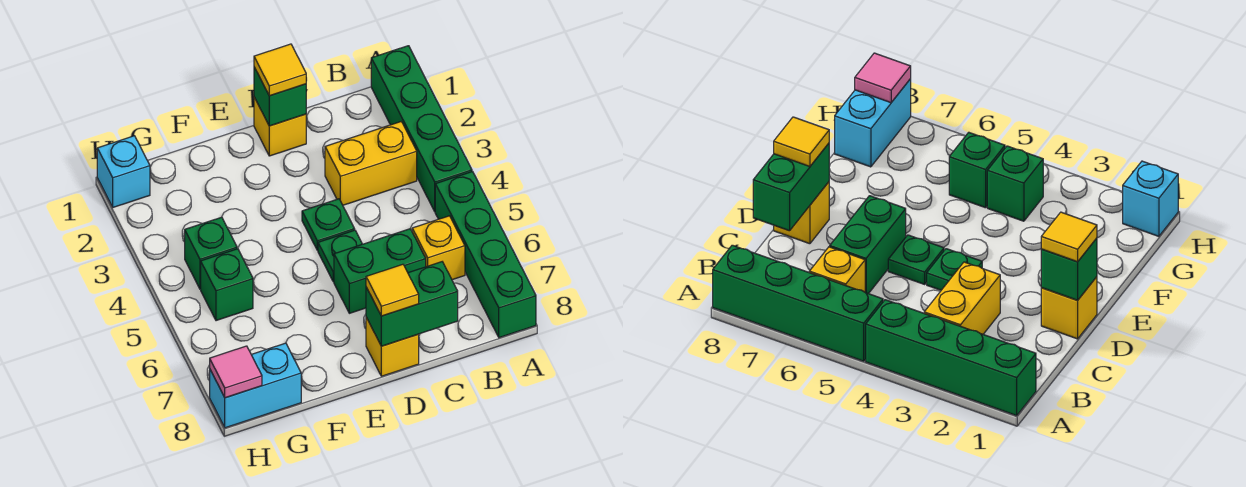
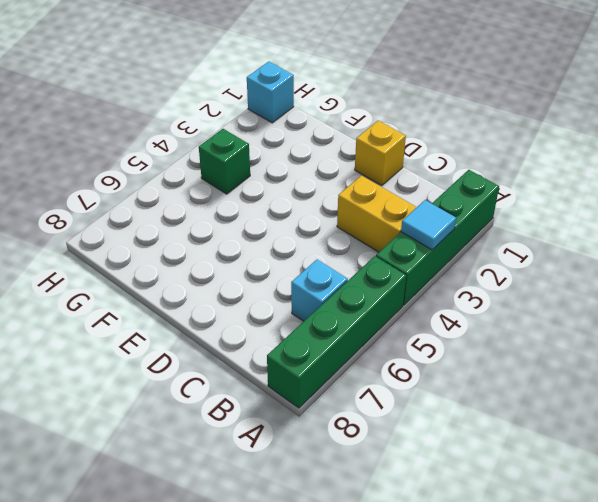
cyan tile A3 level 2 -> none
cyan brick B6 level 1 -> yellow brick B6 level 1
none -> green brick C6:D6 level 1
none -> green plate D4 level 1
none -> green plate D5 level 1

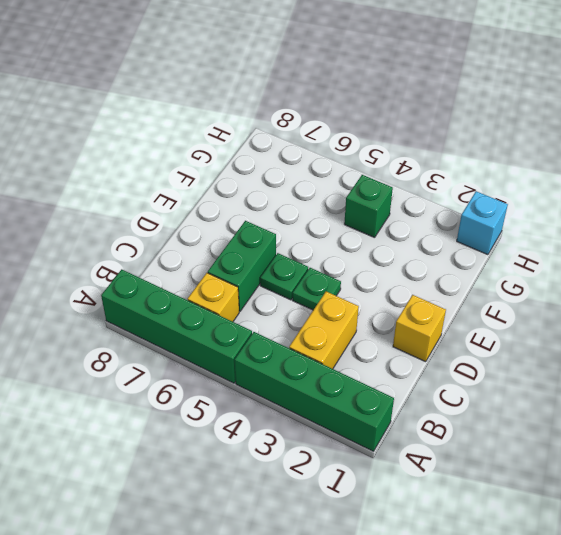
none -> yellow brick D8 level 1
none -> green brick G5 level 1
none -> cyan brick G8:H8 level 1

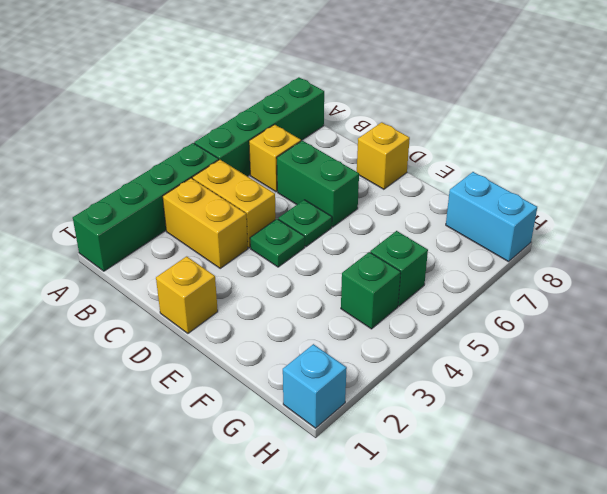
yellow brick B4:C4 level 1 -> none
none -> green brick C8:D8 level 2
none -> green brick D1 level 2
none -> pink tile H8 level 2

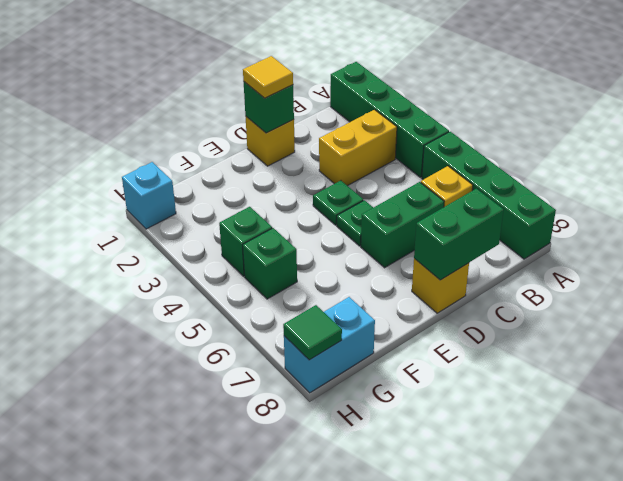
green tile H8 level 2 -> pink tile H8 level 2
none -> yellow tile D8 level 3

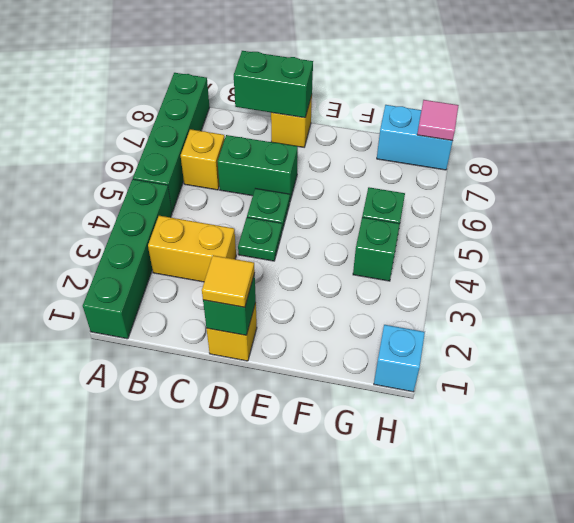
none -> yellow tile D8 level 3

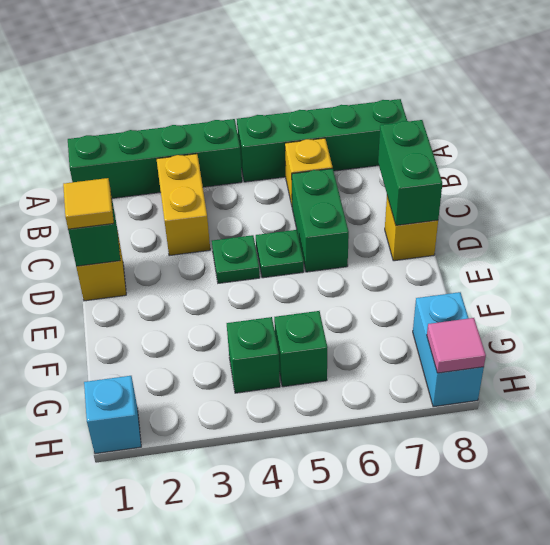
none -> yellow tile D8 level 3

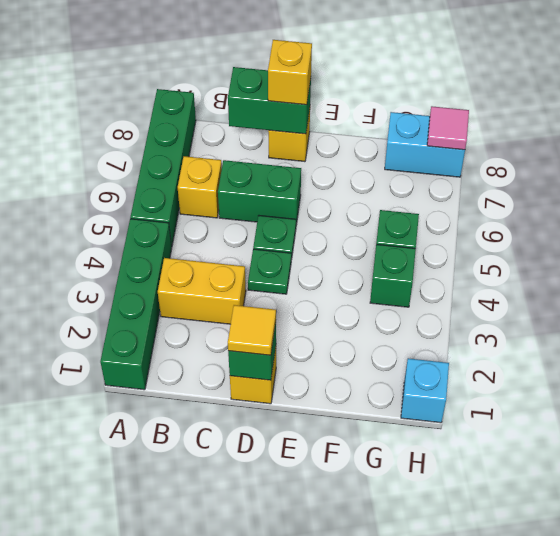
yellow brick D8 level 3 -> yellow tile D8 level 3

